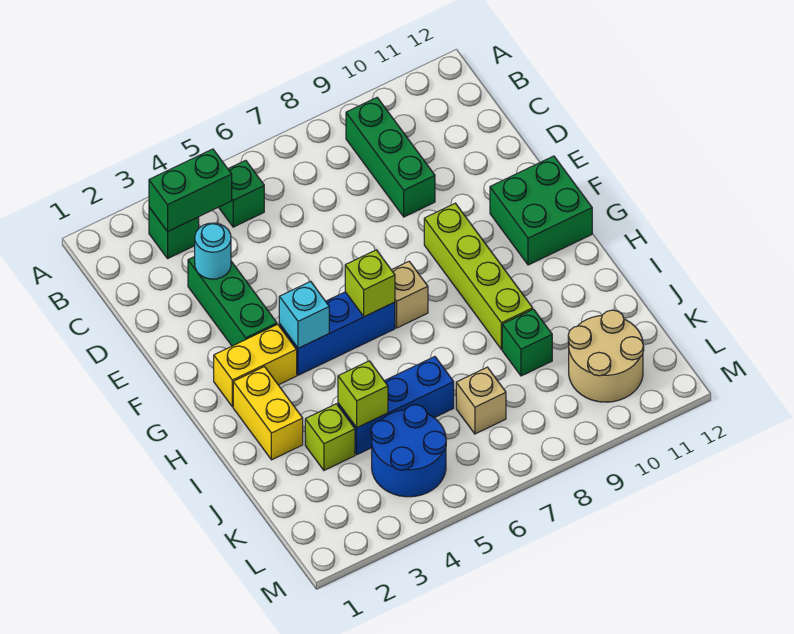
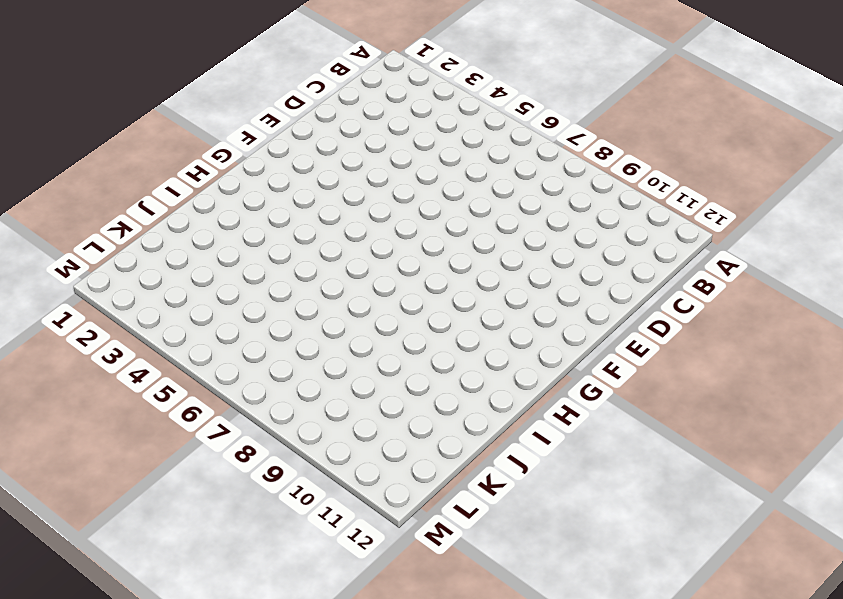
none -> green brick B3 level 1
none -> green brick B5 level 1
none -> green brick B9:D9 level 1

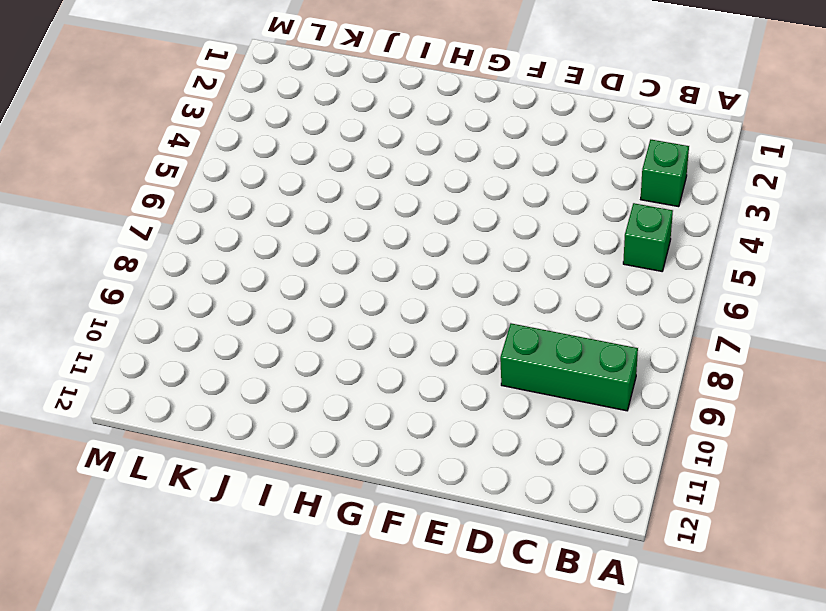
none -> green brick D3:F3 level 1
none -> lime brick F9:I9 level 1
none -> green brick F11:G12 level 1

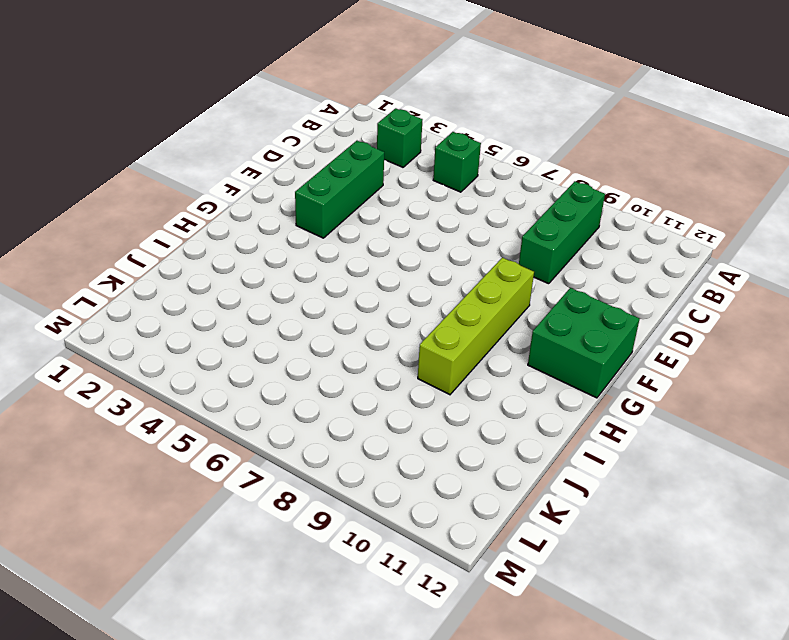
none -> yellow brick G2:G3 level 1
none -> blue brick G4:G6 level 1
none -> tan brick G7 level 1

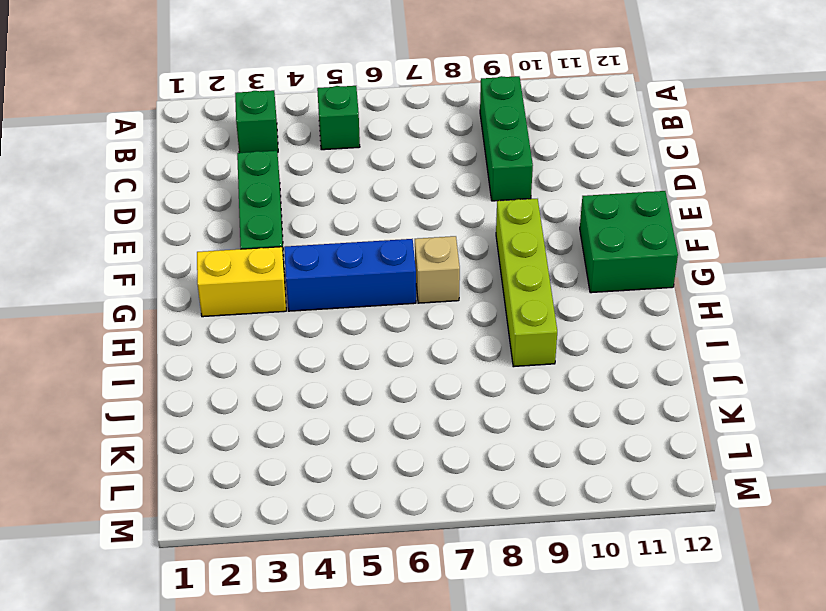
none -> yellow brick H2:I2 level 1
none -> lime brick J3 level 1
none -> blue brick J4:J6 level 1

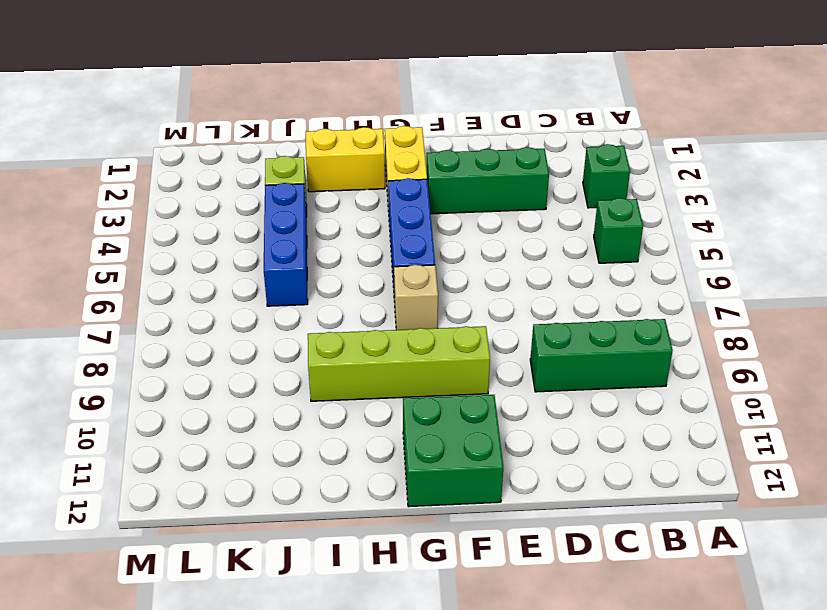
none -> green brick J9 level 1
none -> blue round brick K4:L5 level 1
none -> tan brick K7 level 1

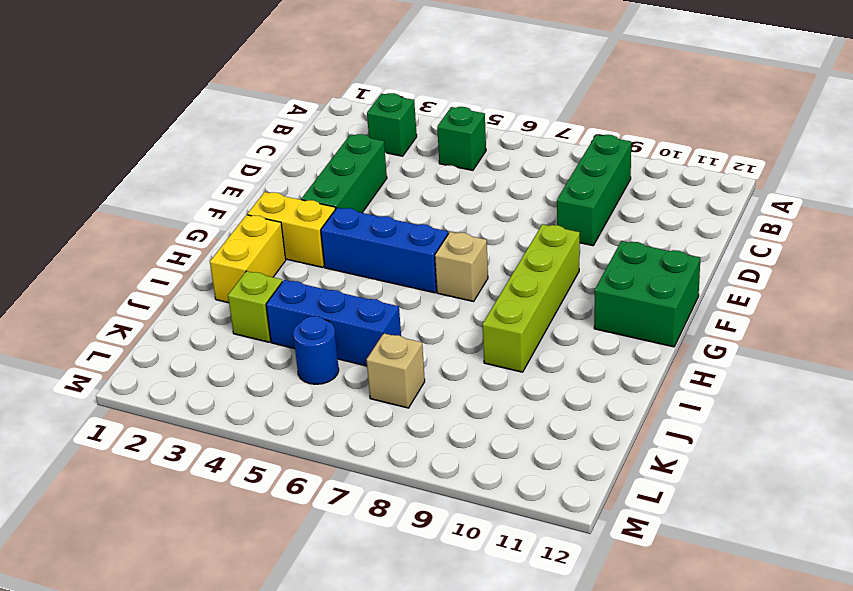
blue round brick K5 level 1 -> blue round brick K4:L5 level 1
none -> green brick J9 level 1
none -> tan round brick K10:L11 level 1
none -> green brick B3:B4 level 2

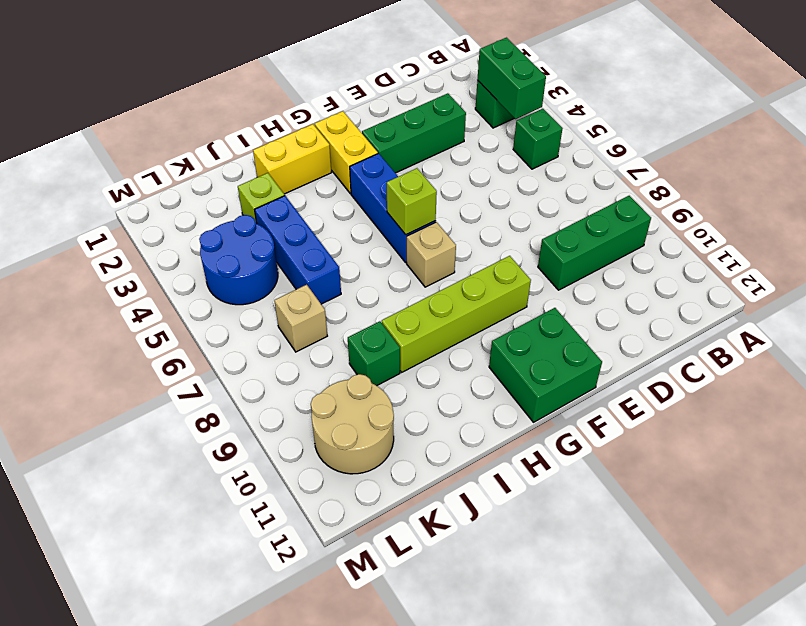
none -> cyan round brick D3 level 2
none -> cyan brick G4 level 2
none -> lime brick J4 level 2

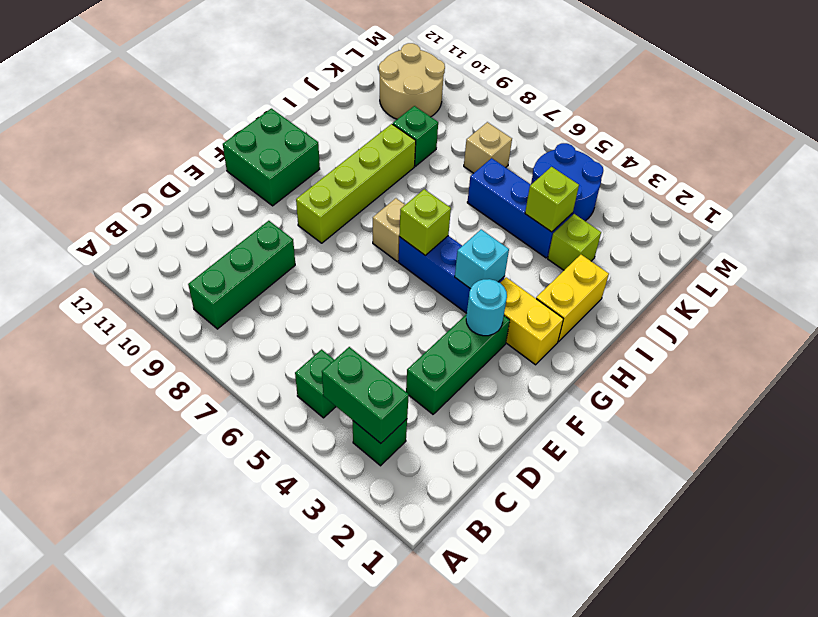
cyan round brick F3 level 2 -> cyan round brick D3 level 2

